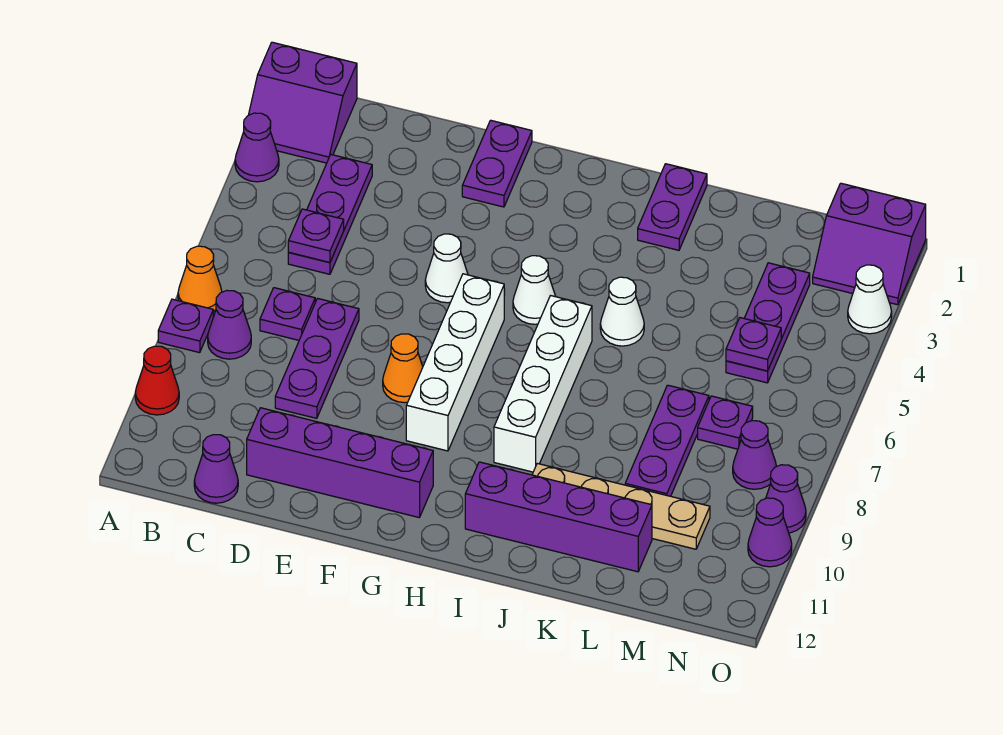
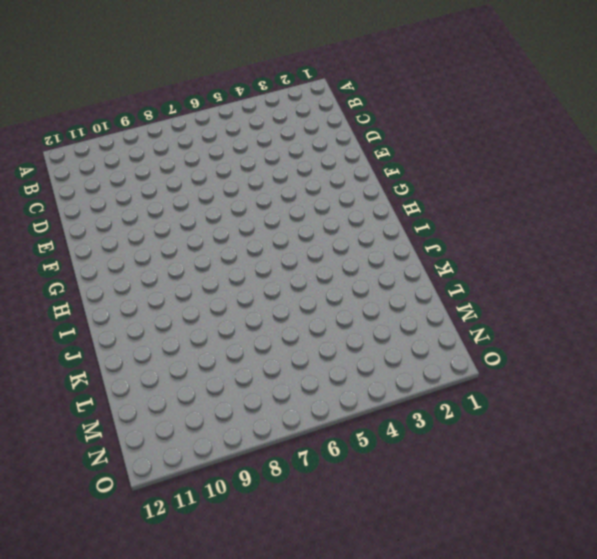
none -> purple slope A1:B2 level 1 top 1
none -> purple cone A3 level 1
none -> orange cone A7 level 1
none -> purple plate A8 level 1

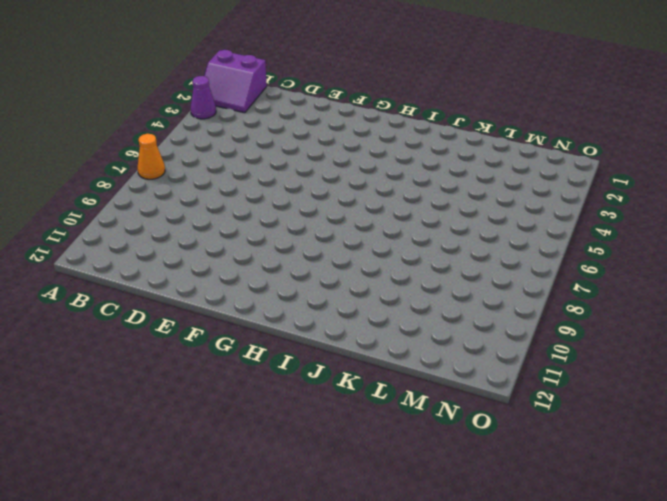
none -> purple plate A8 level 1
none -> red cone A10 level 1
none -> purple cone B8 level 1
none -> purple plate C3:C5 level 1

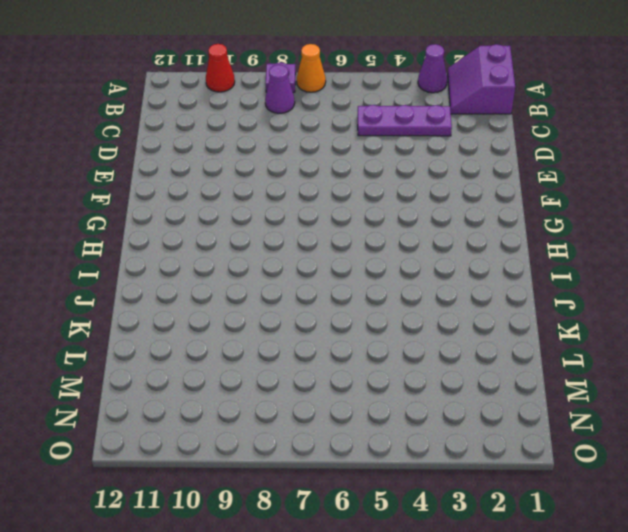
none -> purple plate C7 level 1
none -> purple cone C12 level 1
none -> purple plate D7:D9 level 1
none -> purple brick D11:G11 level 1

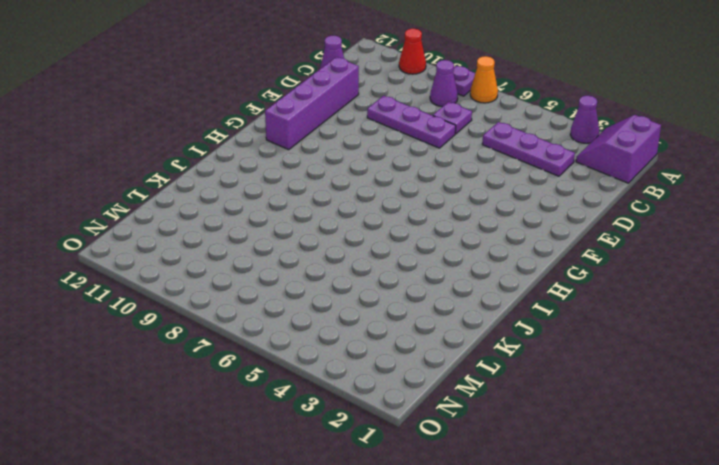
none -> purple plate F1:F2 level 1
none -> white cone F5 level 1
none -> orange cone F8 level 1
none -> white brick G6:G9 level 1

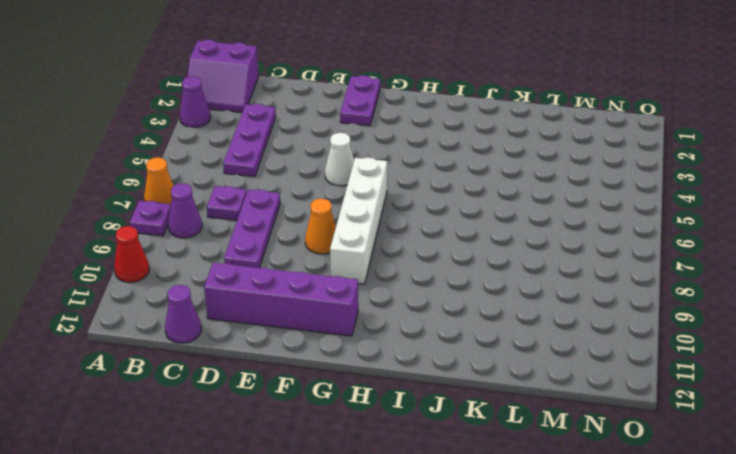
none -> white cone H5 level 1
none -> white brick I6:I9 level 1
none -> purple brick I11:L11 level 1
none -> purple plate J1:J2 level 1

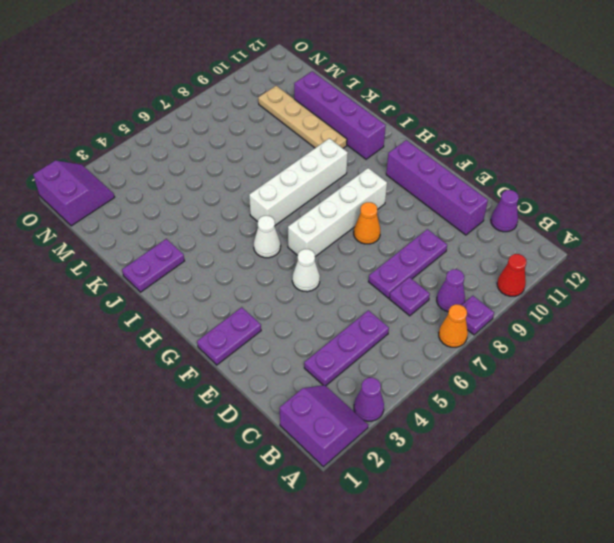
none -> white cone J5 level 1
none -> purple plate L7:L9 level 1
none -> purple plate M3:M5 level 1
none -> purple plate M7 level 1

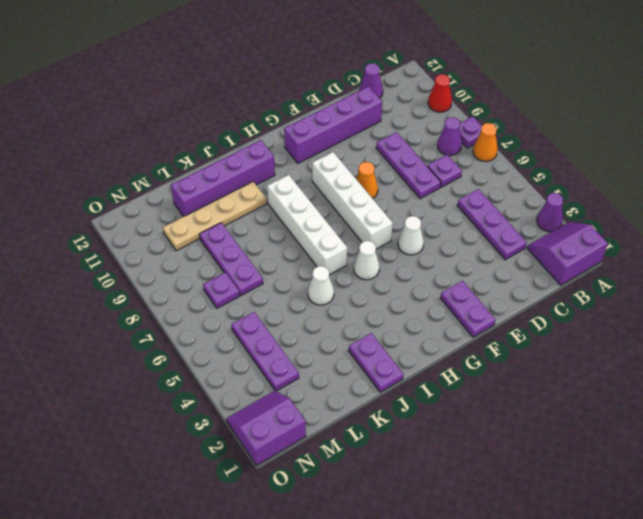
none -> purple cone N8 level 1
none -> white cone O3 level 1
none -> purple cone O9 level 1
none -> purple cone O10 level 1

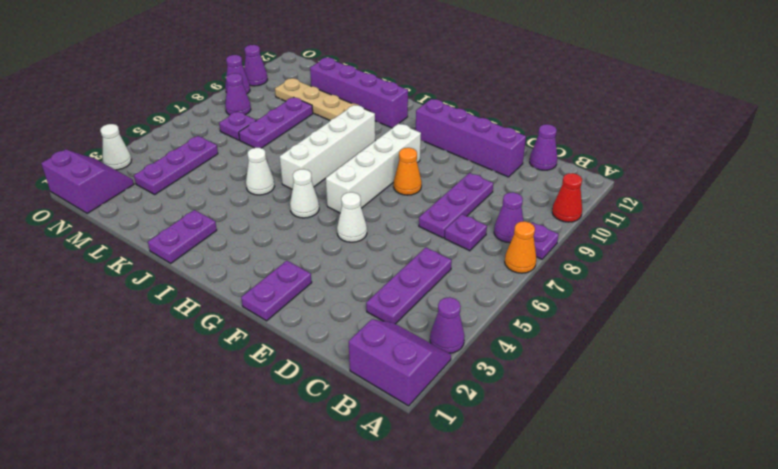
none -> purple plate C5 level 2
none -> purple plate M5 level 2

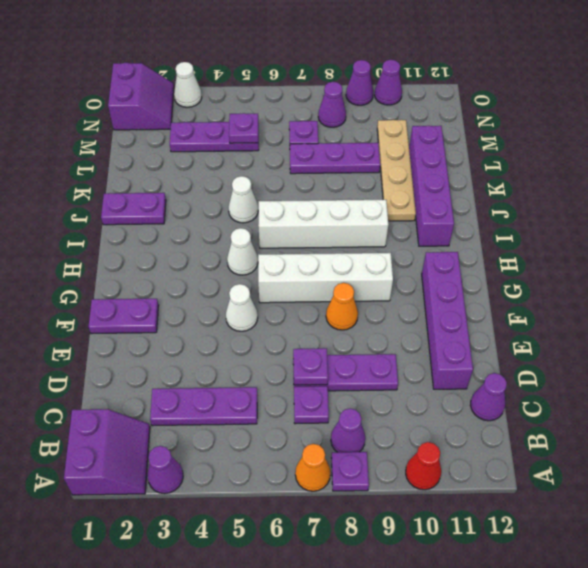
purple plate D7 level 2 -> purple plate C5 level 2

